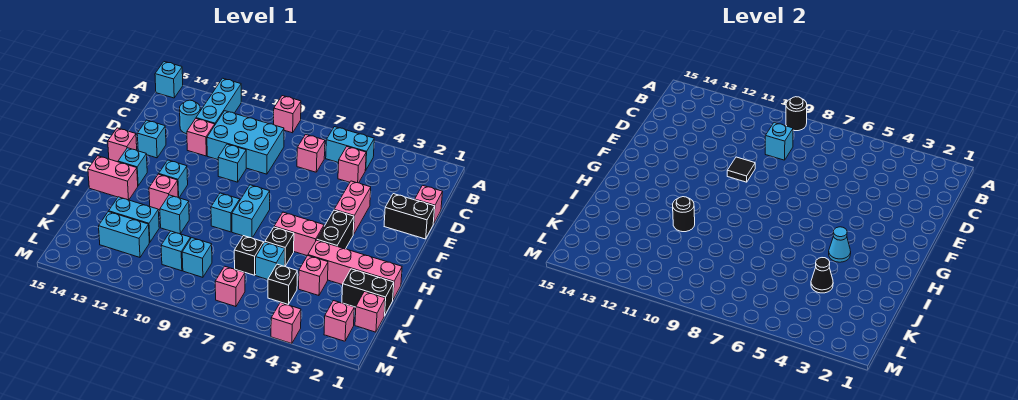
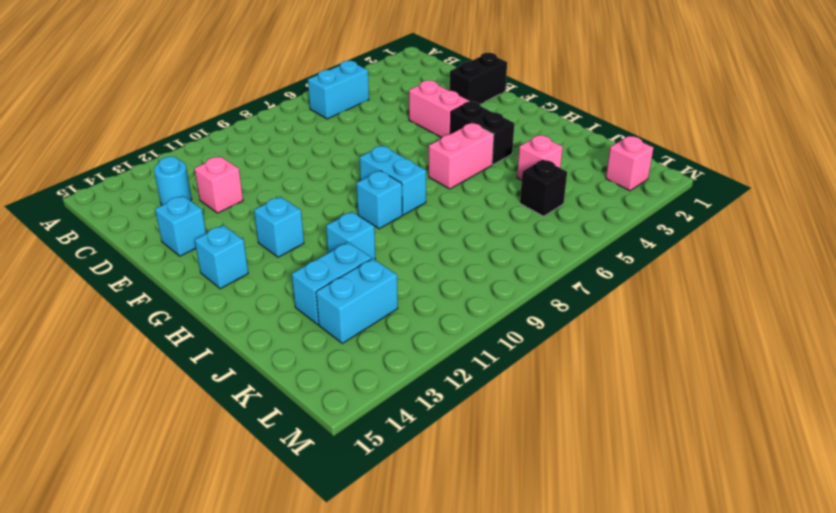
none -> pink brick A9 level 1
none -> cyan brick A12:C12 level 1
none -> cyan brick A15 level 1
none -> pink brick C5 level 1

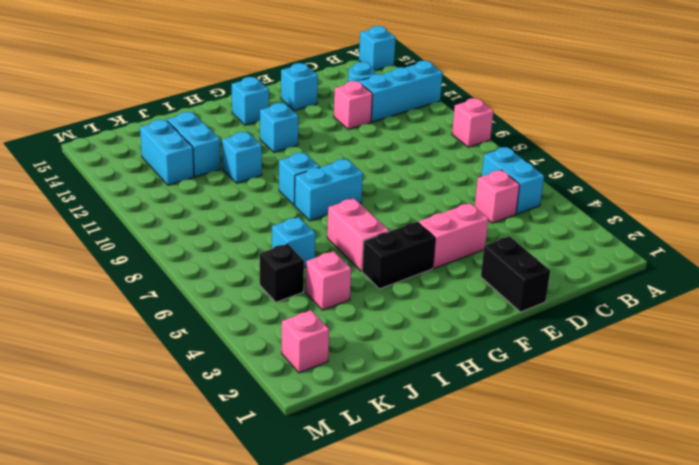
none -> pink brick C7 level 1
none -> cyan brick C9:D11 level 1
none -> pink brick D1 level 1
none -> cyan brick E10 level 1

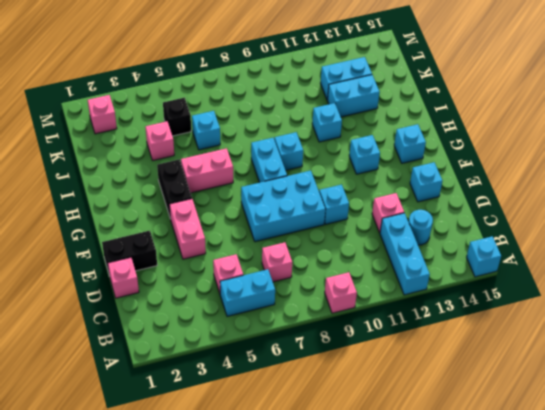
cyan brick E7:F9 level 1 -> cyan brick C9:D11 level 1
none -> pink brick F15 level 1
none -> pink brick H12 level 1
none -> pink brick H14:H15 level 1
none -> pink brick I1:I4 level 1

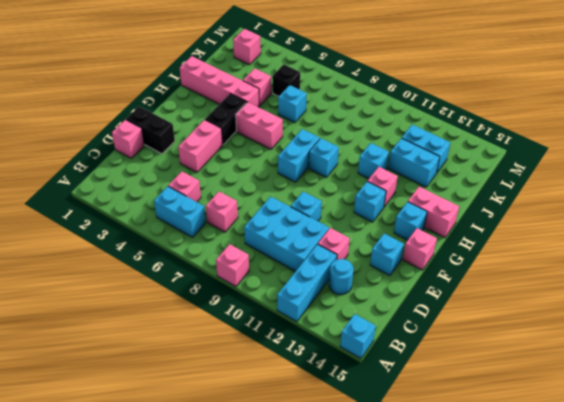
none -> black brick I6 level 1
none -> black brick J1:J2 level 1
none -> black brick J7 level 1
none -> pink brick K1 level 1

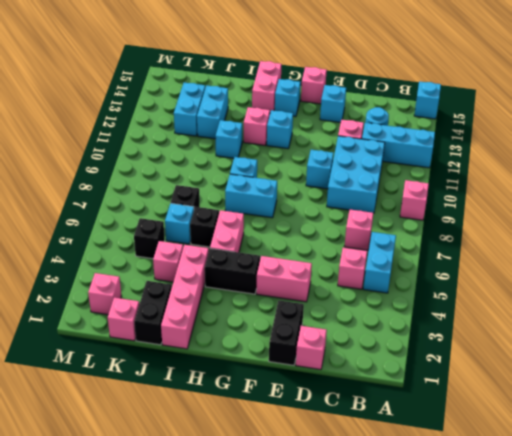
none -> cyan brick K9 level 1
none -> cyan brick K10 level 1
none -> pink brick L7 level 1
none -> pink brick M4 level 1

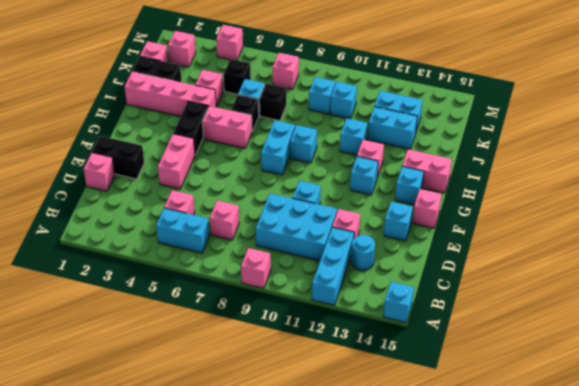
none -> black round brick A9 level 2
none -> cyan brick C9 level 2
none -> black tile E10 level 2
none -> cyan cone H4 level 2

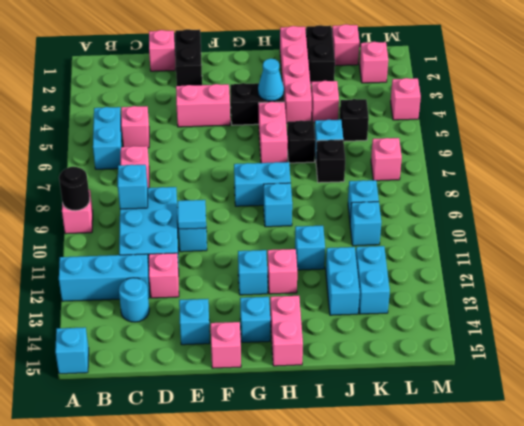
cyan tile E10 level 2 -> black tile E10 level 2
none -> black round brick I11 level 2
none -> black cone J4 level 2

